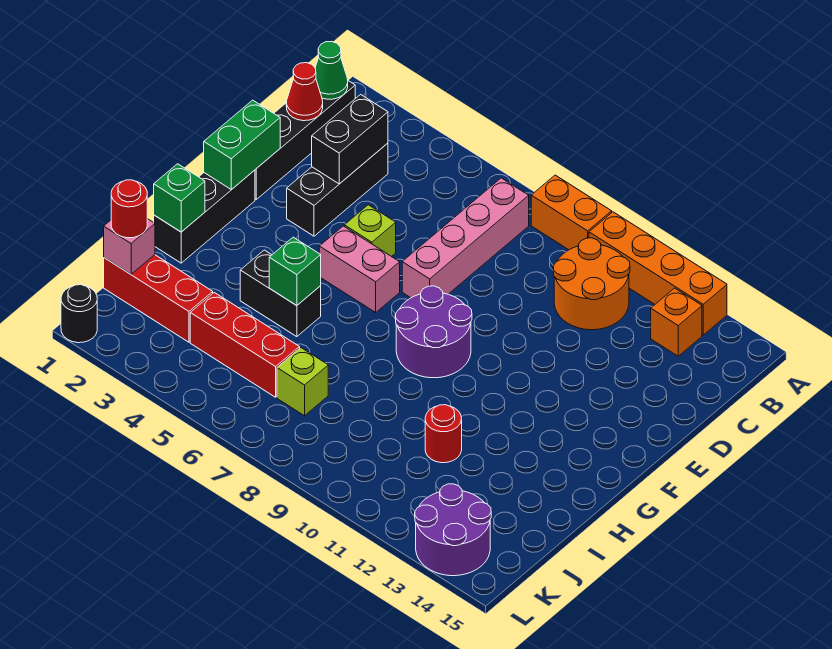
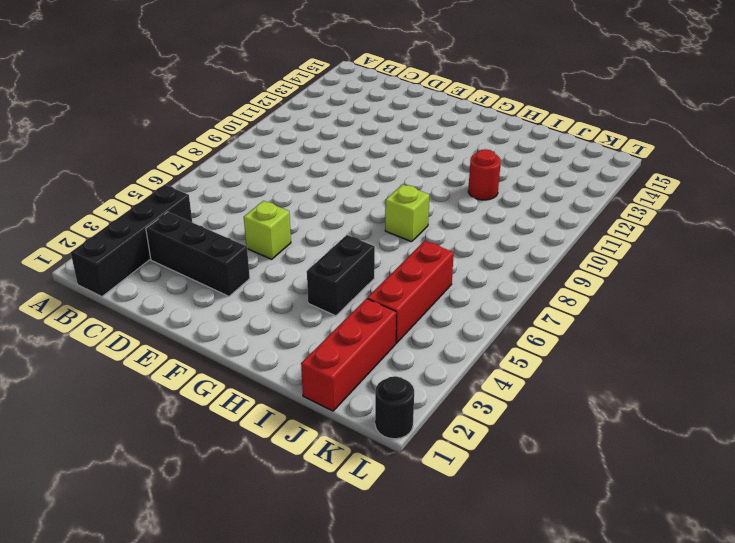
black brick B1:B4 level 1 -> black brick B1:E1 level 1
lime brick H8 level 1 -> lime brick J7 level 1
none -> orange brick A8:A9 level 1
none -> orange brick A10:A13 level 1
none -> pink brick B7:E7 level 1

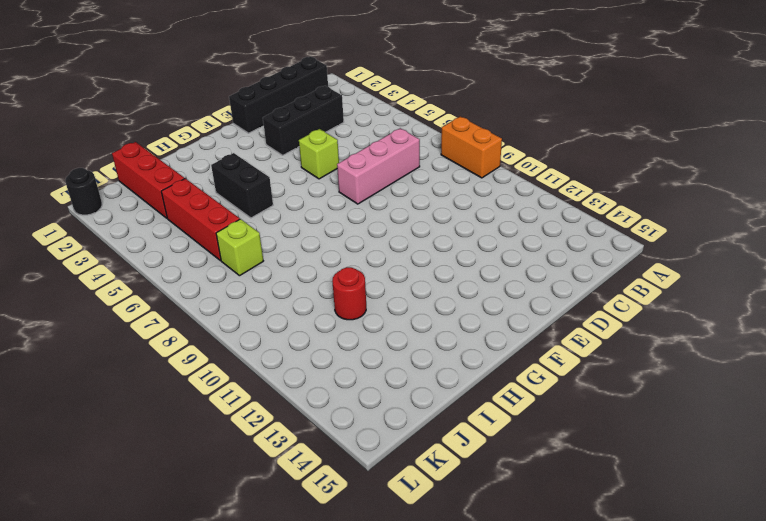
pink brick C7:E7 level 1 -> pink brick B7:E7 level 1
none -> orange brick A10:A13 level 1
none -> orange round brick B10:C11 level 1
none -> orange brick B13 level 1

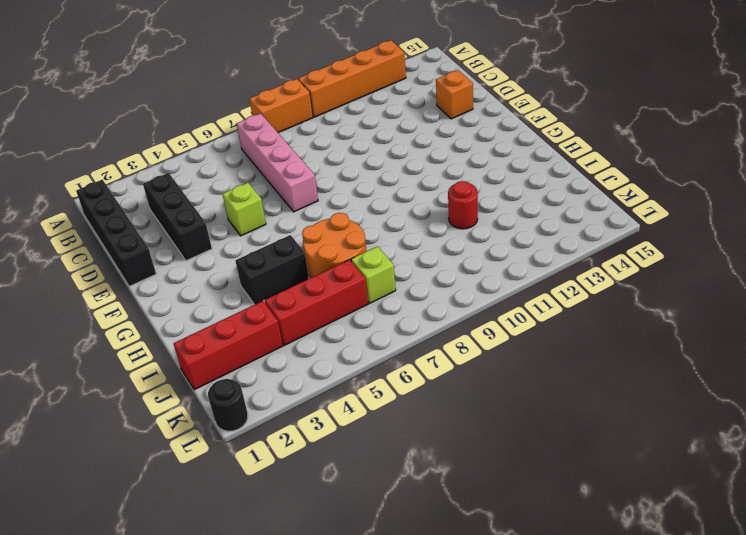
orange brick D14 level 1 -> orange brick B13 level 1
orange round brick H6:I7 level 1 -> orange round brick B10:C11 level 1
none -> black brick F1:H1 level 1
none -> pink brick F5:F6 level 1
none -> purple round brick F8:G9 level 1

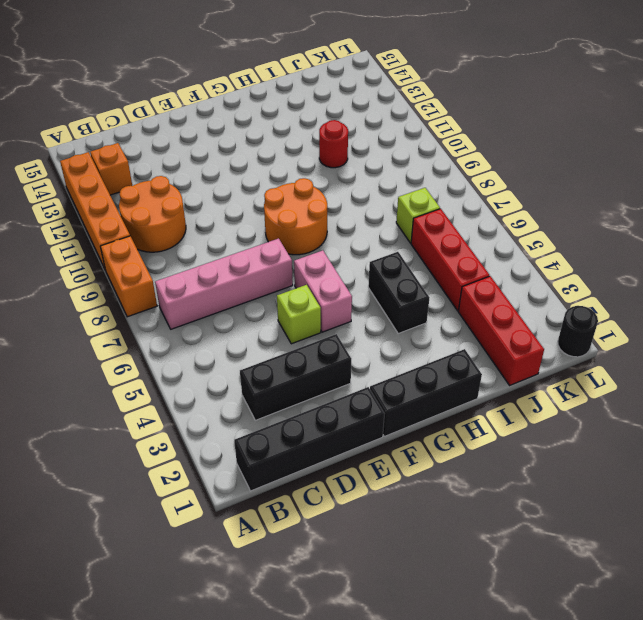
orange round brick F8:G9 level 1 -> purple round brick F8:G9 level 1
none -> purple round brick K13:L14 level 1
none -> green cone B1 level 2
none -> red cone C1 level 2

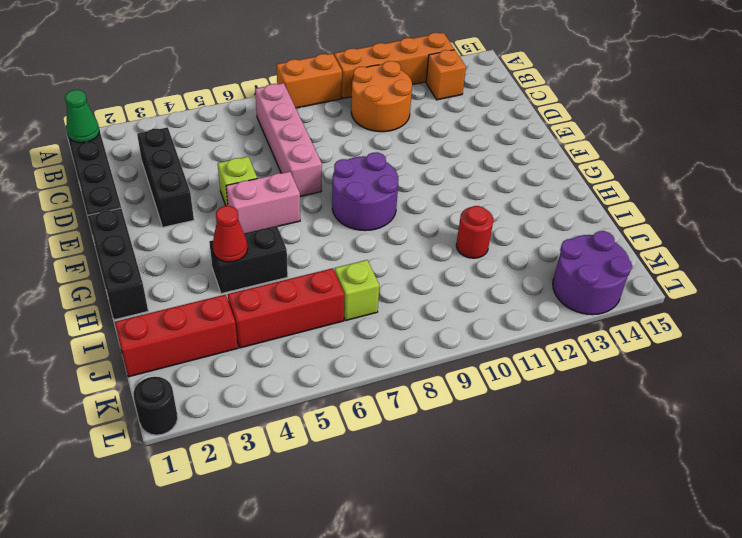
red cone H4 level 2 -> red cone C1 level 2
none -> black brick C3:D3 level 2
none -> green brick E1:F1 level 2
none -> green brick H1 level 2

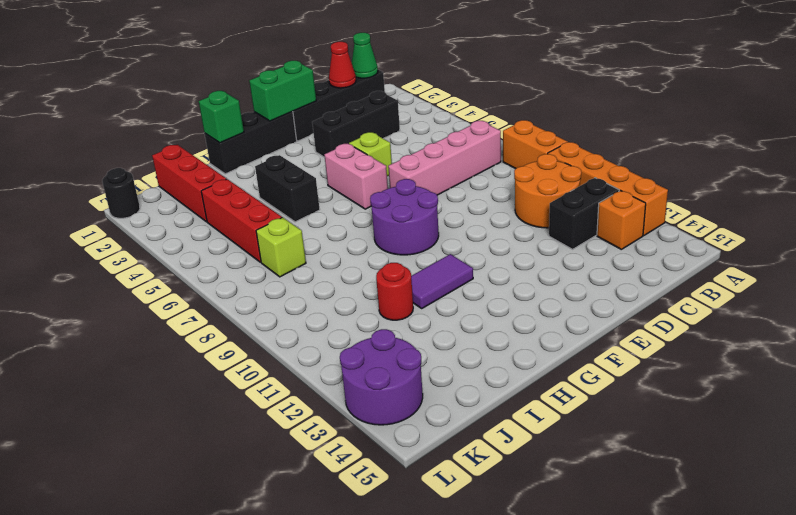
black brick B12:C12 level 1 -> black brick C3:D3 level 2
purple tile G11:H11 level 1 -> none
none -> green brick H5 level 2
none -> pink brick J1 level 2
none -> red round brick J1 level 3

